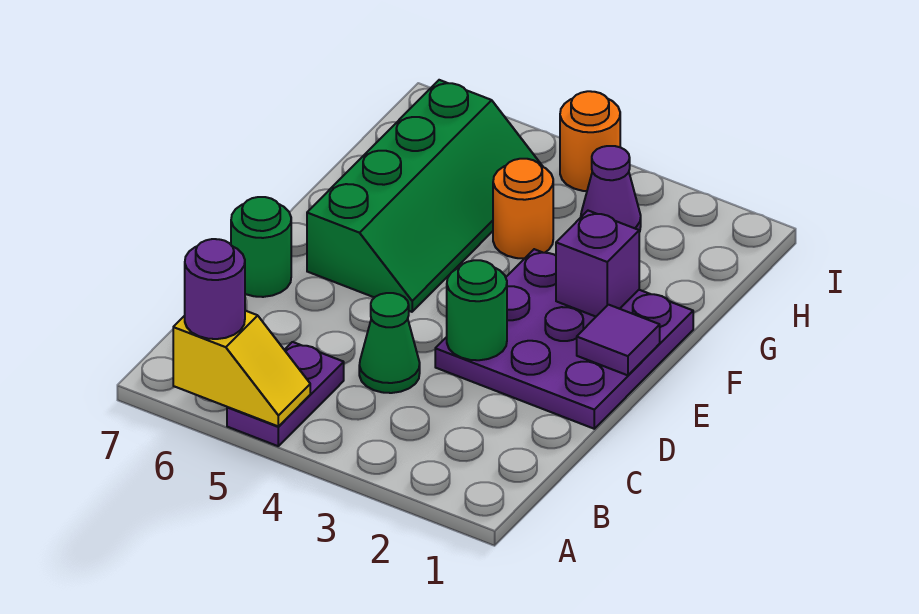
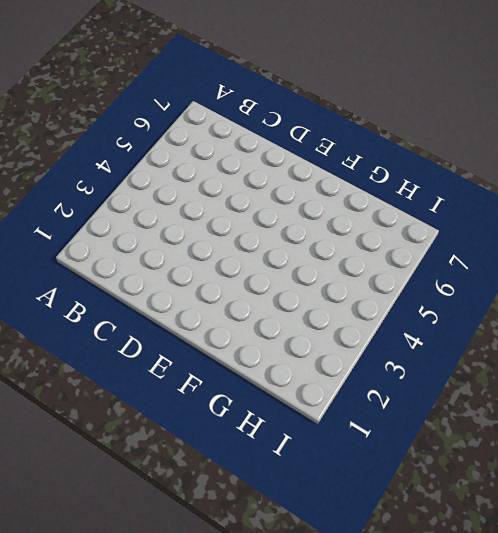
none -> purple plate A5:B5 level 1
none -> green cone C4 level 1
none -> purple plate D1:F3 level 1

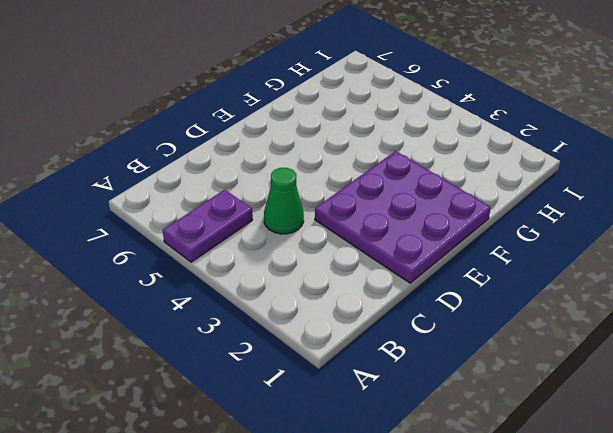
none -> green round brick D7 level 1
none -> green slope E5:H6 level 1 top 6
none -> orange round brick G4 level 1

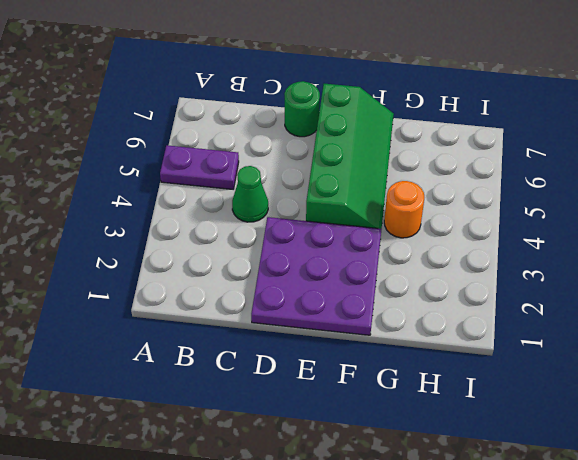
green slope E4:F7 level 1 top E -> green slope E5:H6 level 1 top 6
none -> purple cone H3 level 1
none -> orange round brick I4 level 1
none -> yellow slope A5:A6 level 2 top 6

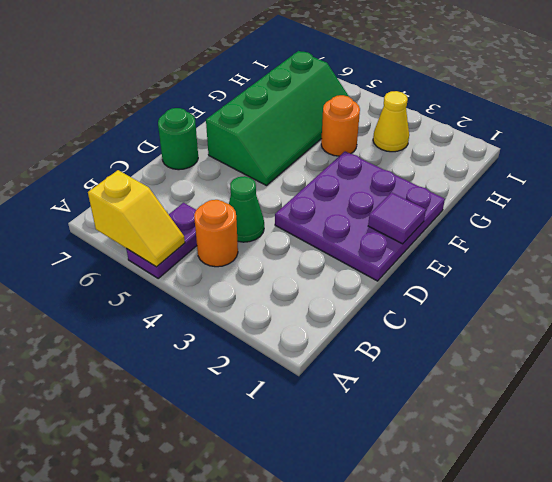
orange round brick B4 level 1 -> orange round brick I4 level 1
yellow cone H3 level 1 -> purple cone H3 level 1
none -> green round brick D3 level 2
none -> purple brick F2 level 2
none -> purple round brick A6 level 3

